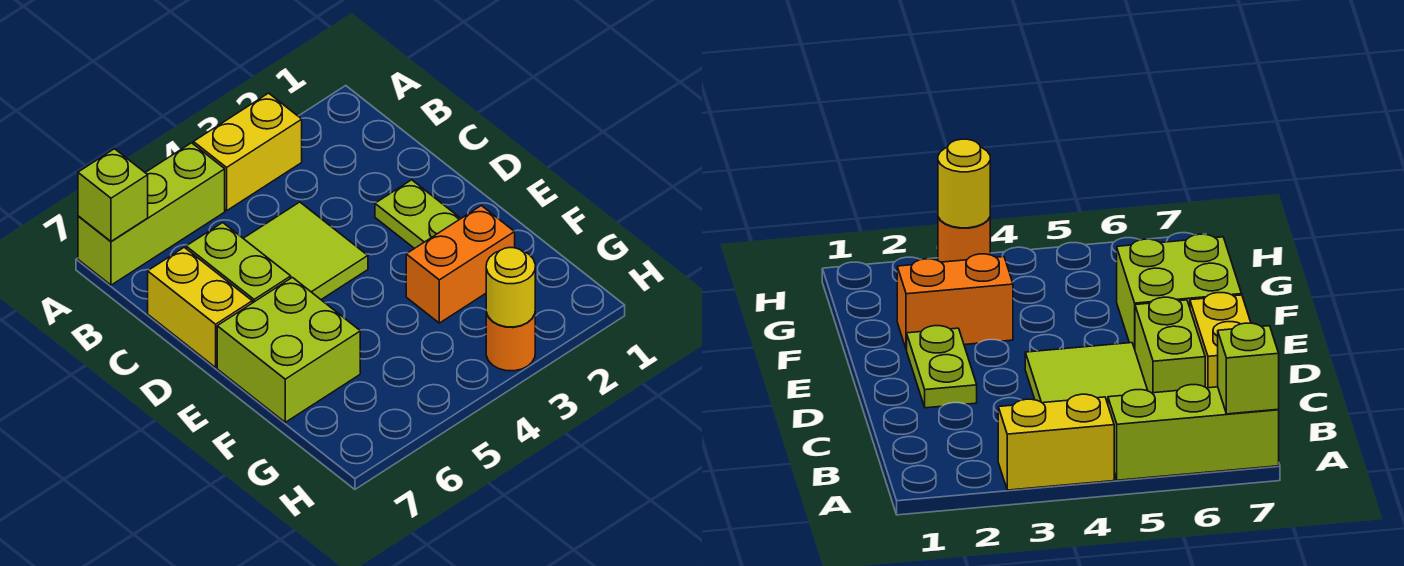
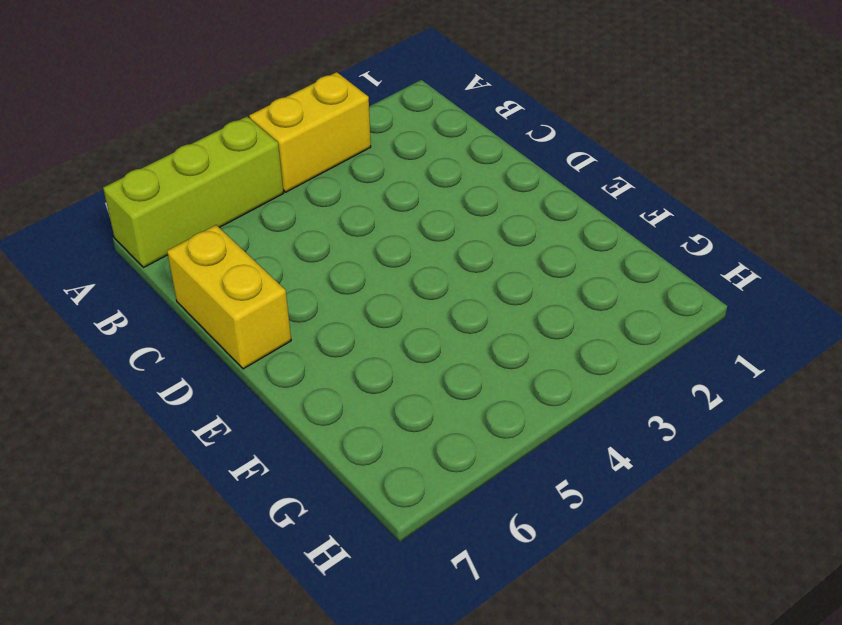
none -> lime tile C4:D5 level 1
none -> lime brick C6:D6 level 1

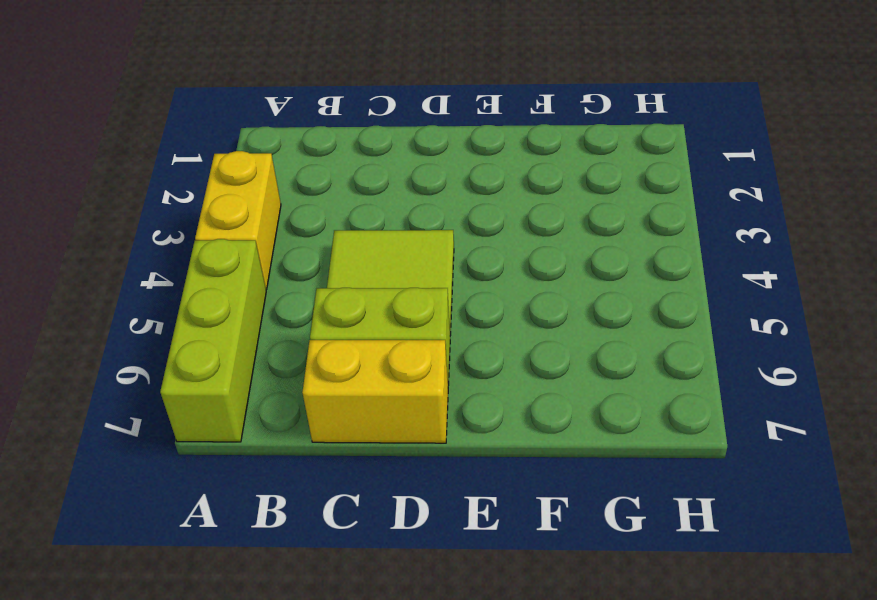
none -> lime plate D2:E2 level 1
none -> lime brick E6:F7 level 1

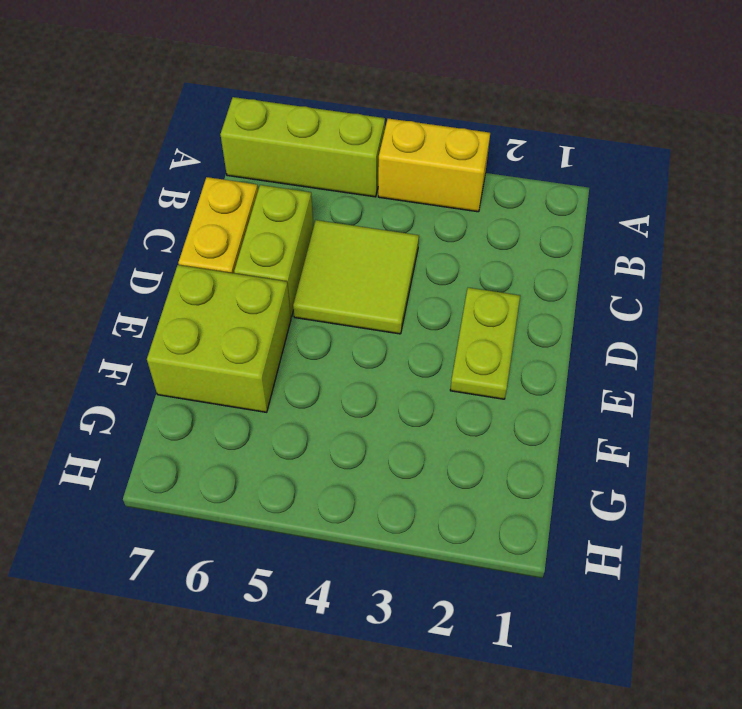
none -> orange brick F2:F3 level 1
none -> orange round brick H3 level 1

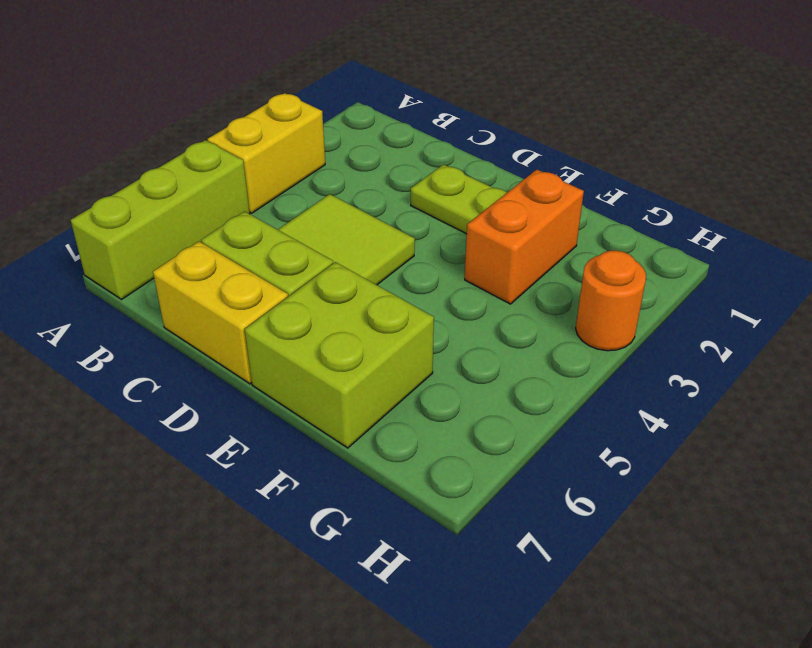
none -> lime brick A7 level 2
none -> yellow round brick H3 level 2

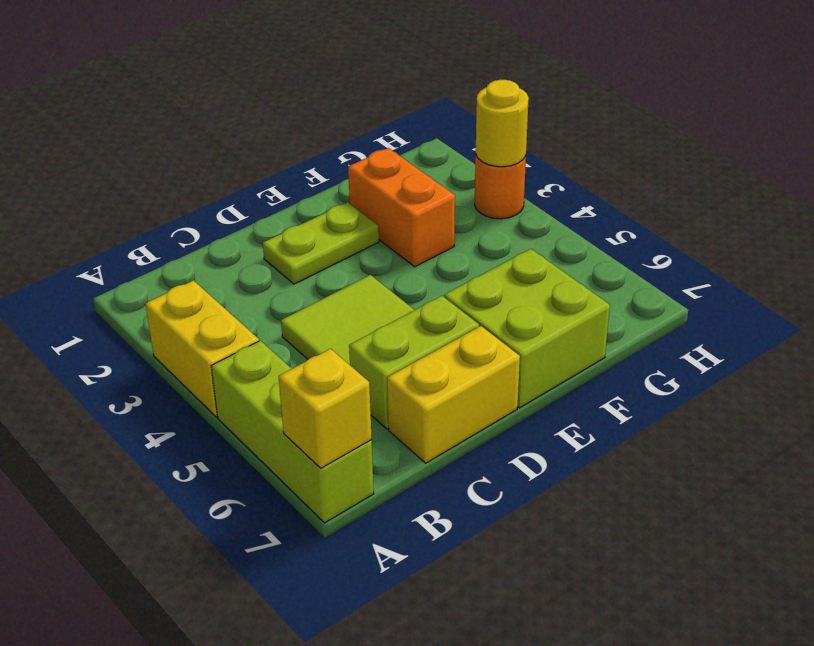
yellow brick A7 level 2 -> lime brick A7 level 2

